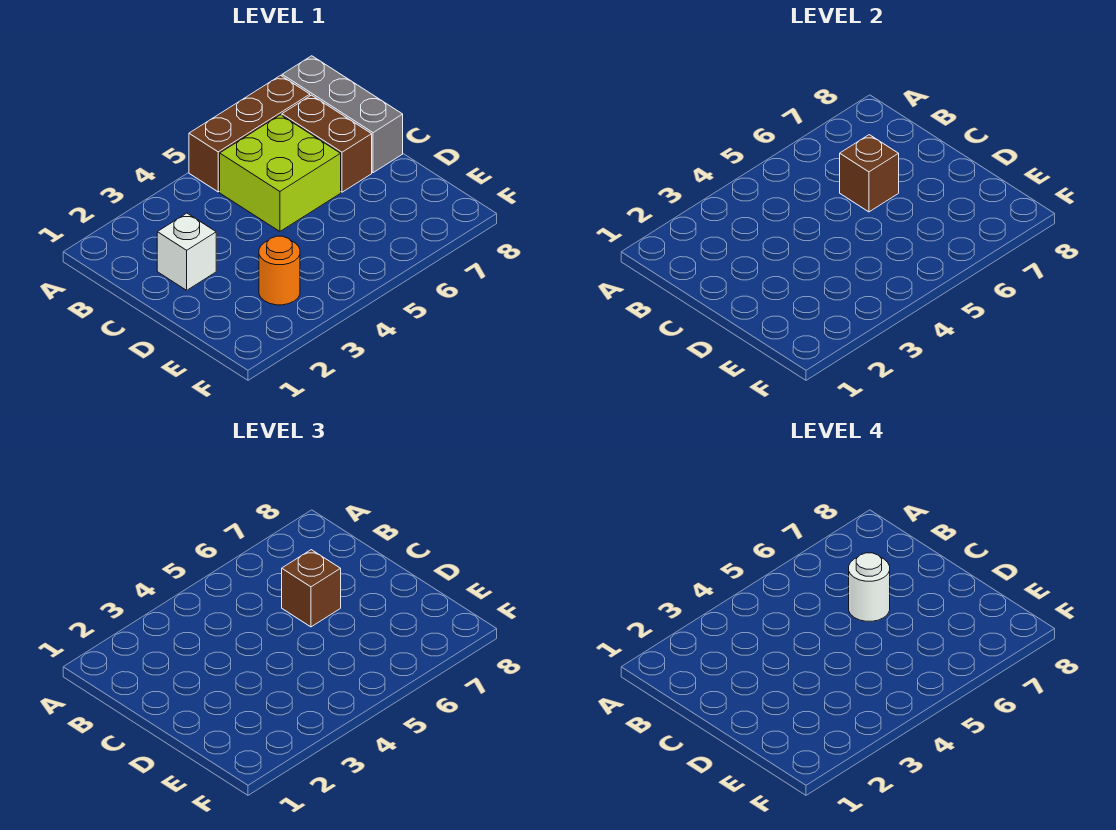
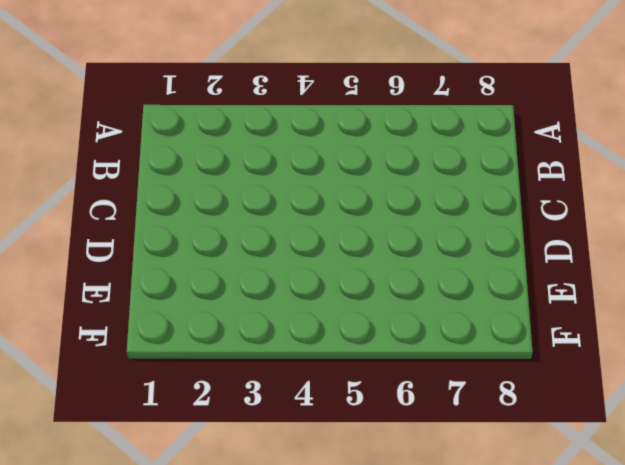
none -> brown brick A5:A7 level 1
none -> grey brick A8:C8 level 1

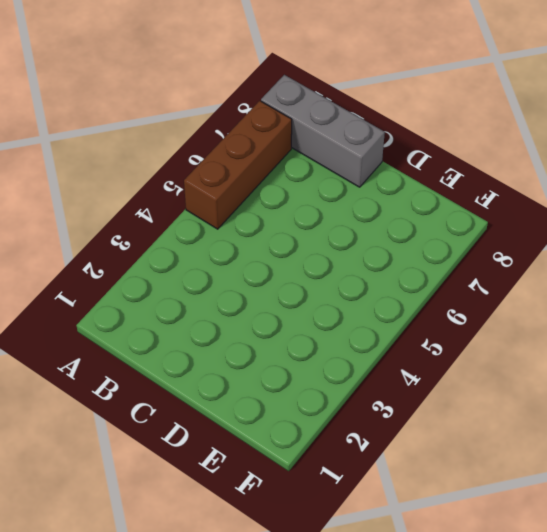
none -> lime brick B5:C6 level 1
none -> brown brick B7:C7 level 1

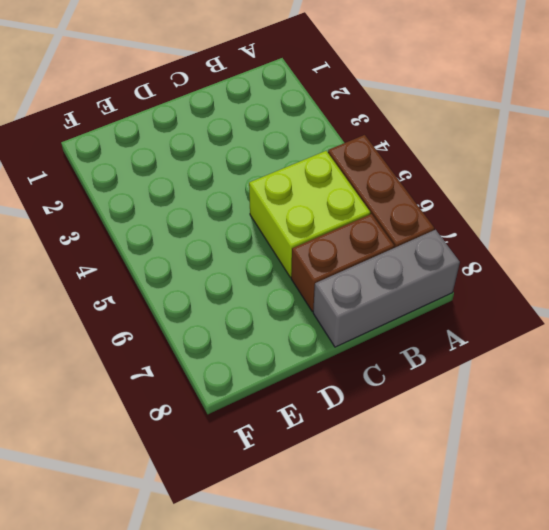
none -> white brick C2 level 1
none -> orange round brick E3 level 1

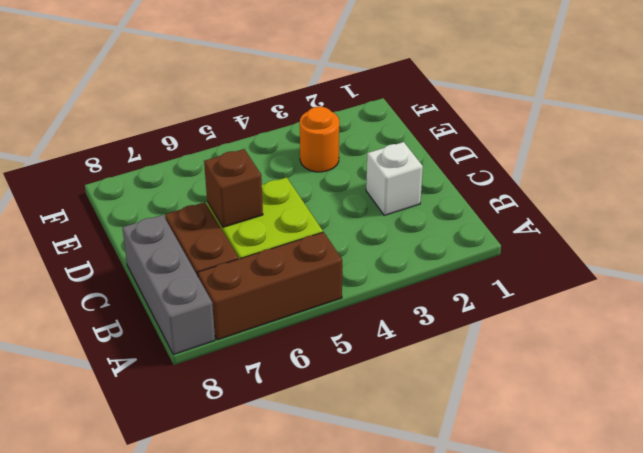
none -> brown brick C6 level 3
none -> white round brick C6 level 4

